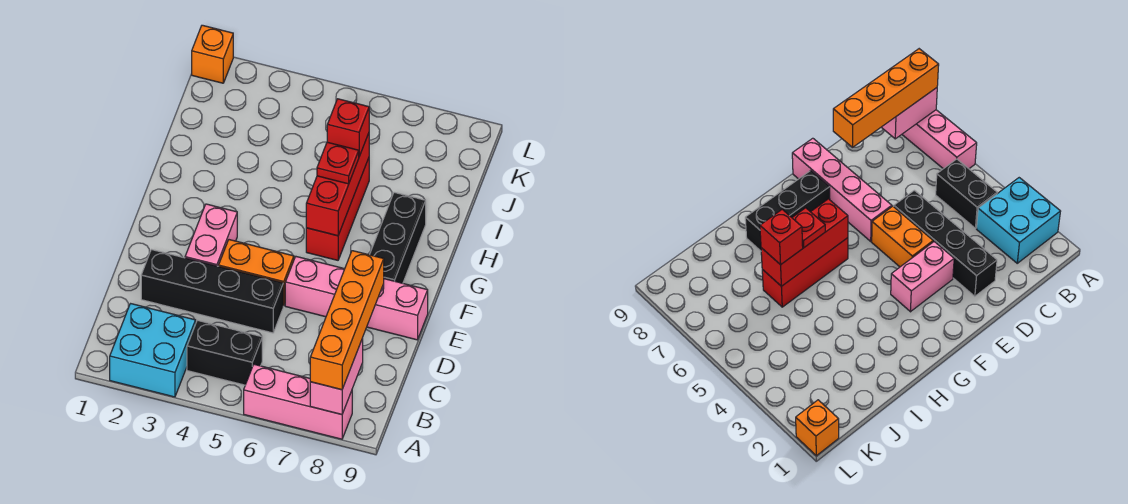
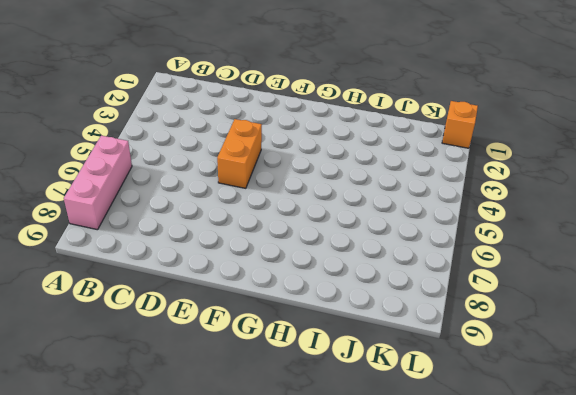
none -> cyan brick A2:B3 level 1
none -> black brick B4:B5 level 1
none -> black brick D2:D5 level 1

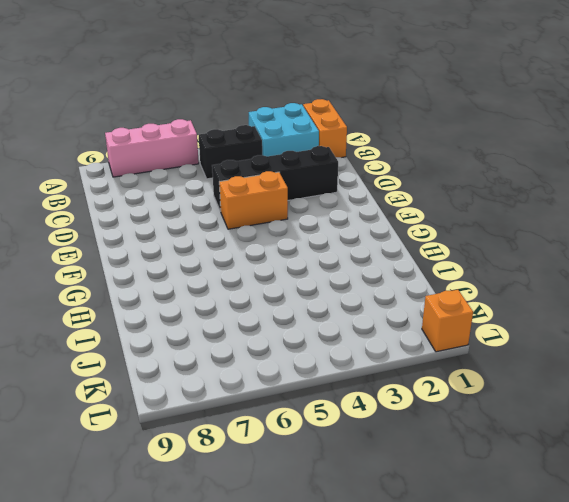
orange brick A1:B1 level 1 -> none
none -> pink brick E3:F3 level 1
none -> pink brick E6:E9 level 1
none -> black brick F8:H8 level 1

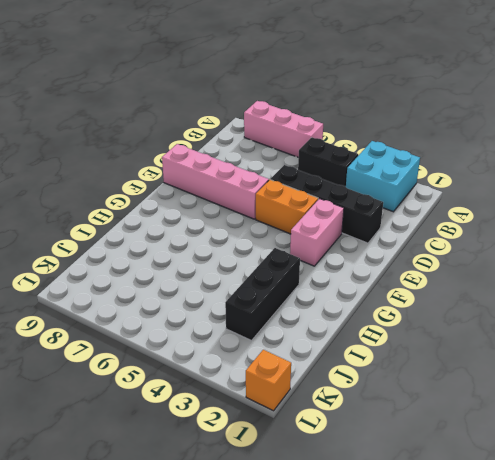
black brick H3:J3 level 1 -> black brick F8:H8 level 1
none -> red brick G6:I6 level 1
none -> pink brick A8:B8 level 2
none -> red brick G6:I6 level 2

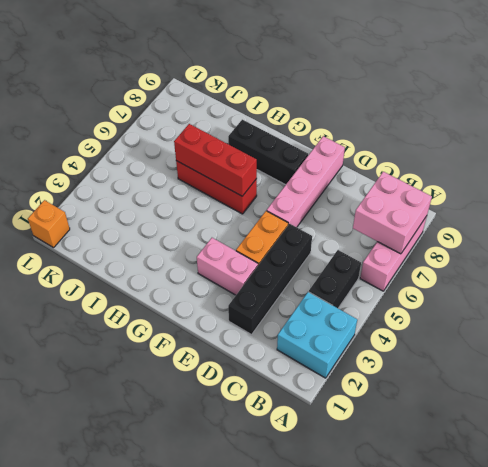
pink brick A7:B8 level 2 -> pink brick A8:B8 level 2
none -> orange brick A8:D8 level 3
none -> red plate H6 level 3
none -> red brick I6 level 3

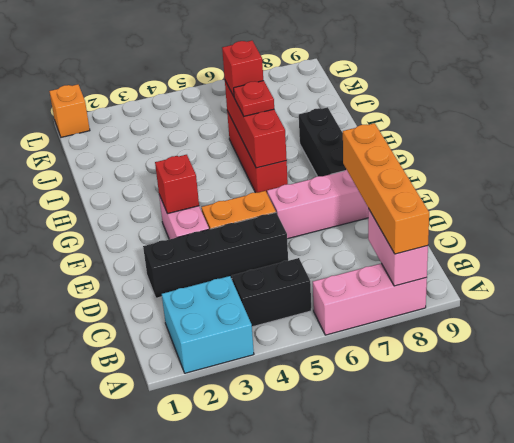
red brick F3 level 2 -> none

